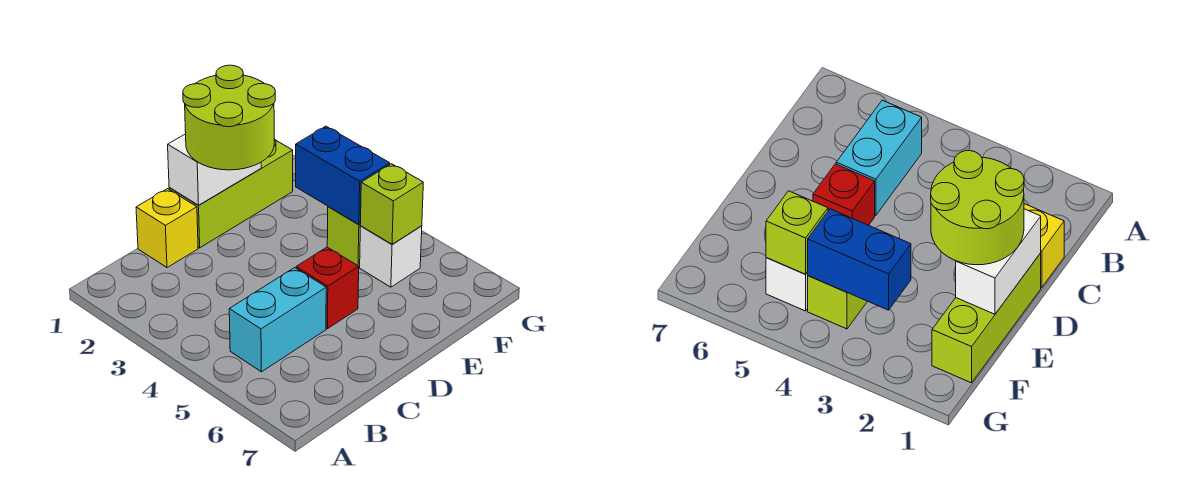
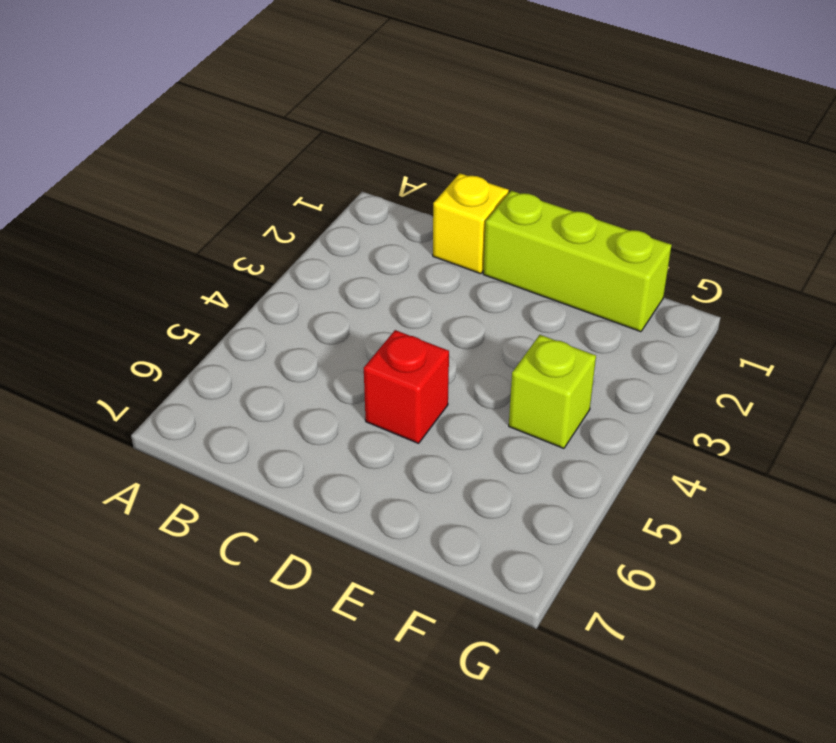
none -> cyan brick B5:C5 level 1
none -> white brick F5 level 1

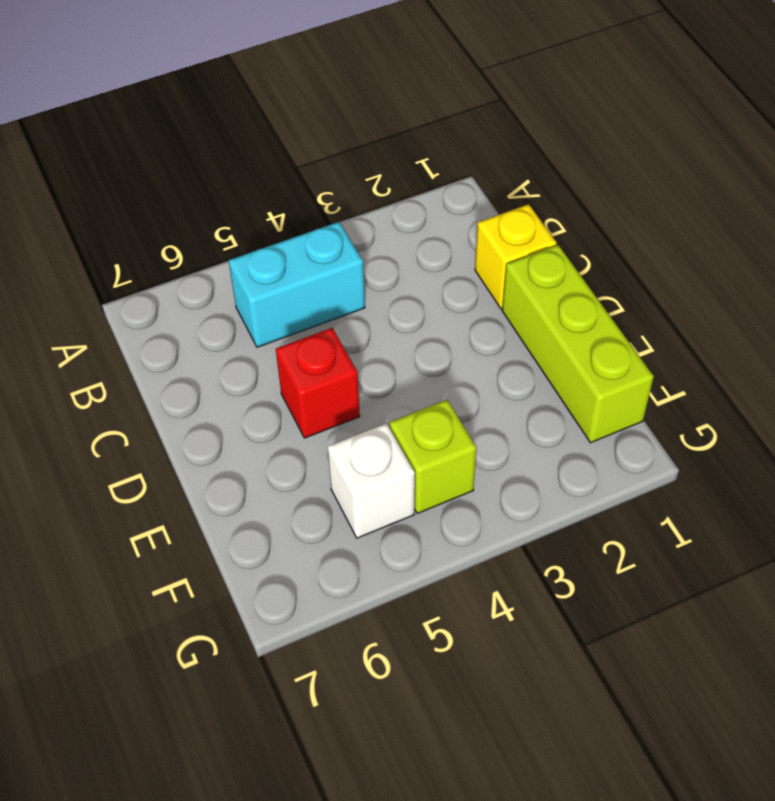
cyan brick B4:B5 level 1 -> cyan brick B5:C5 level 1
none -> white brick D1:E1 level 2
none -> blue brick F3:F4 level 2

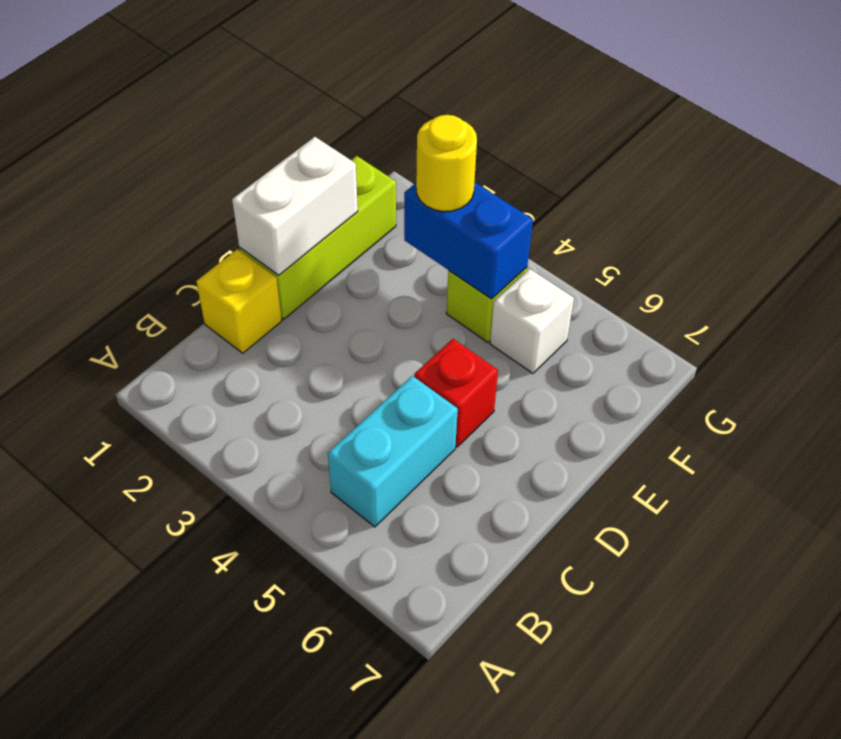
yellow round brick F3 level 3 -> none
none -> lime brick F5 level 2
none -> lime round brick D1:E2 level 3

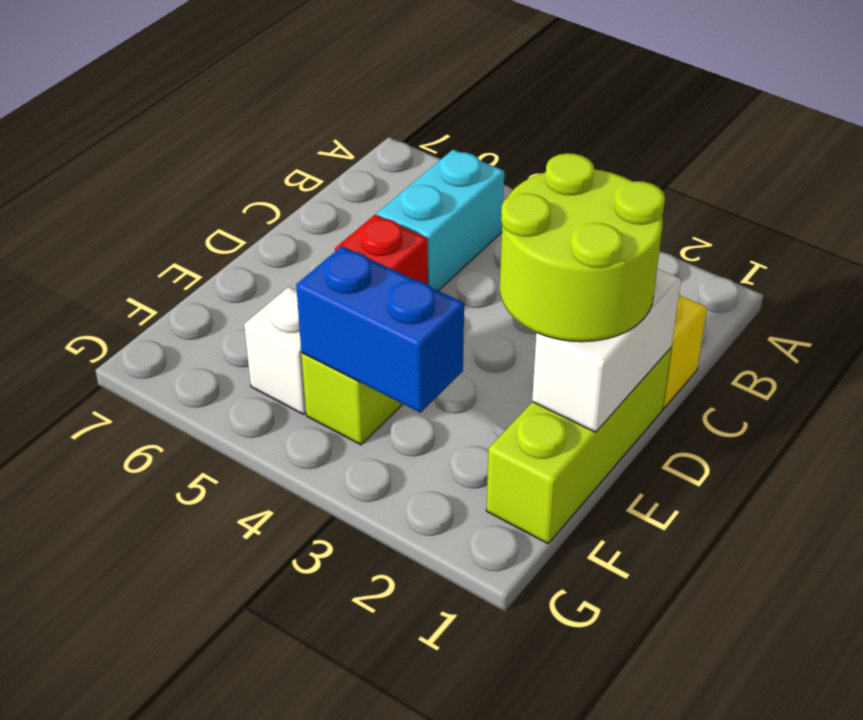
none -> lime brick F5 level 2

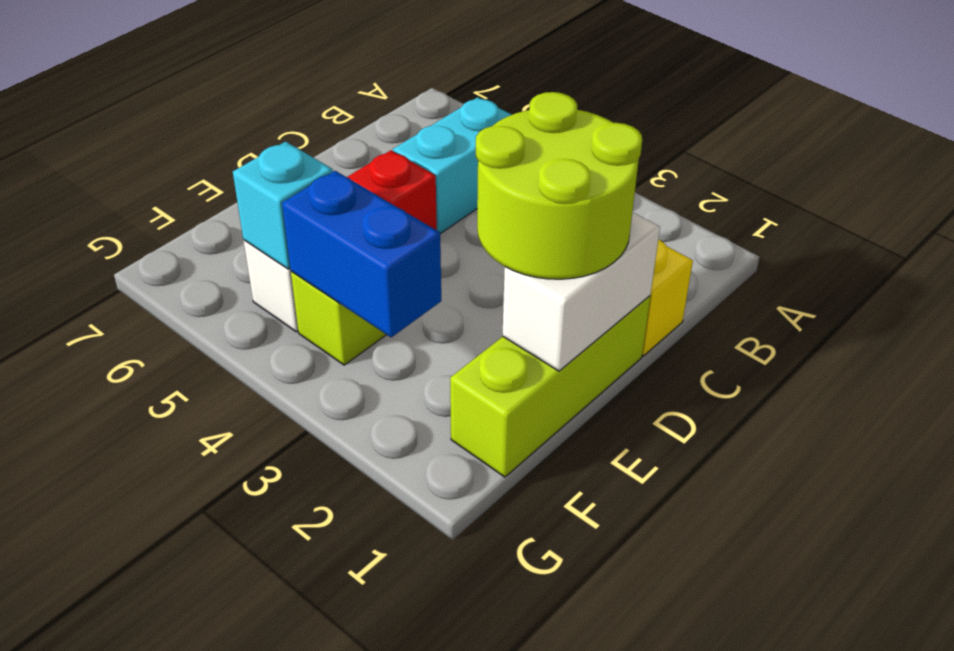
cyan brick F5 level 2 -> lime brick F5 level 2

